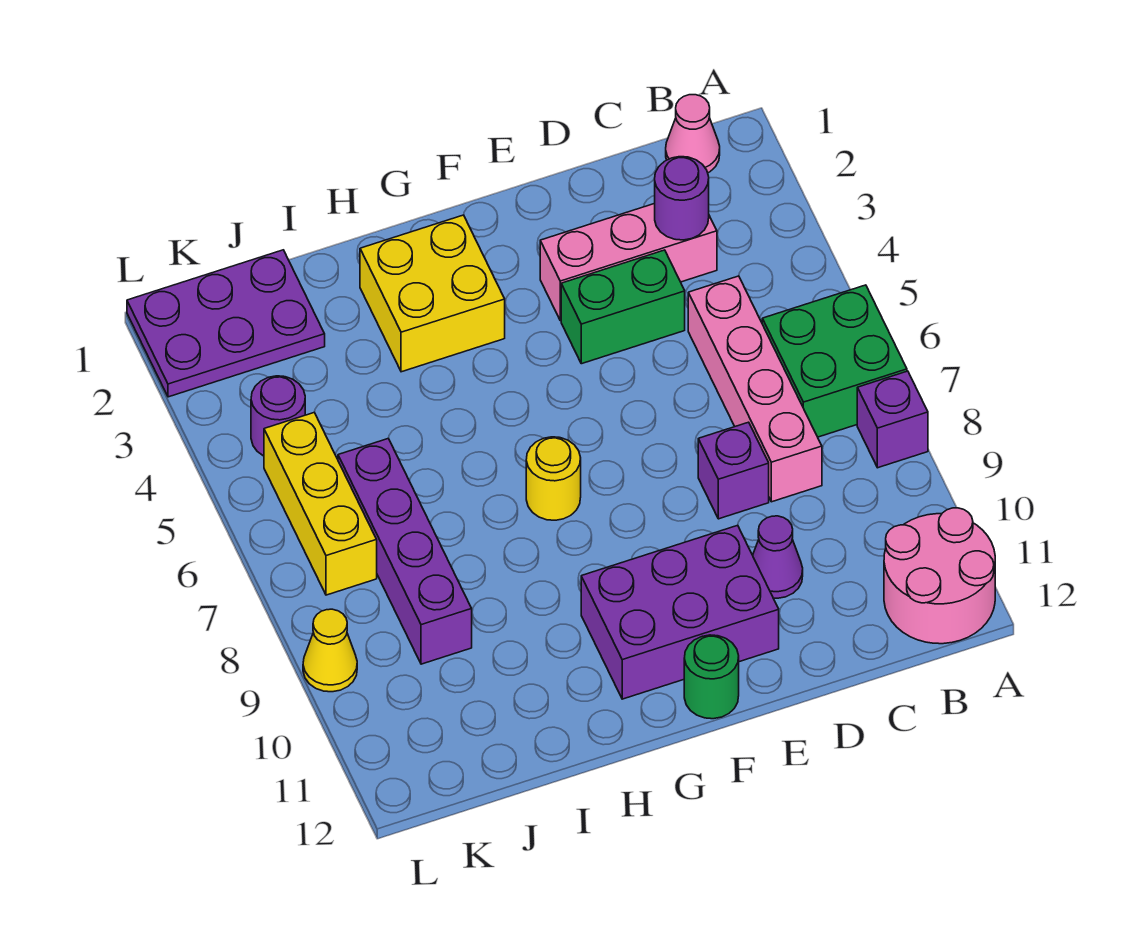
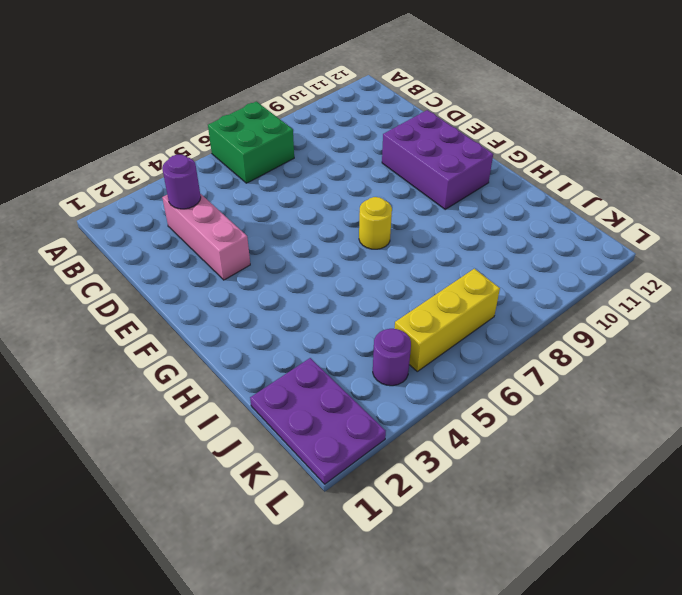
none -> purple brick A8 level 1
none -> pink round brick A11:B12 level 1
none -> pink cone B1 level 1

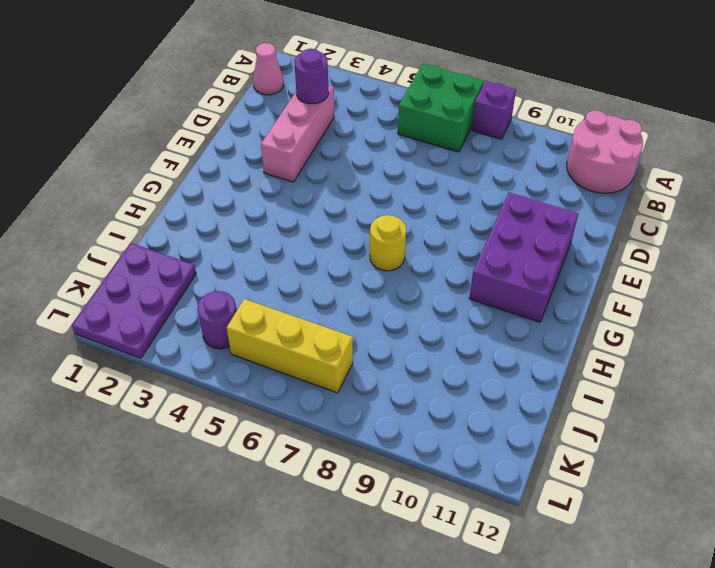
none -> pink brick C5:C8 level 1
none -> green brick D4:E4 level 1
none -> purple brick D8 level 1

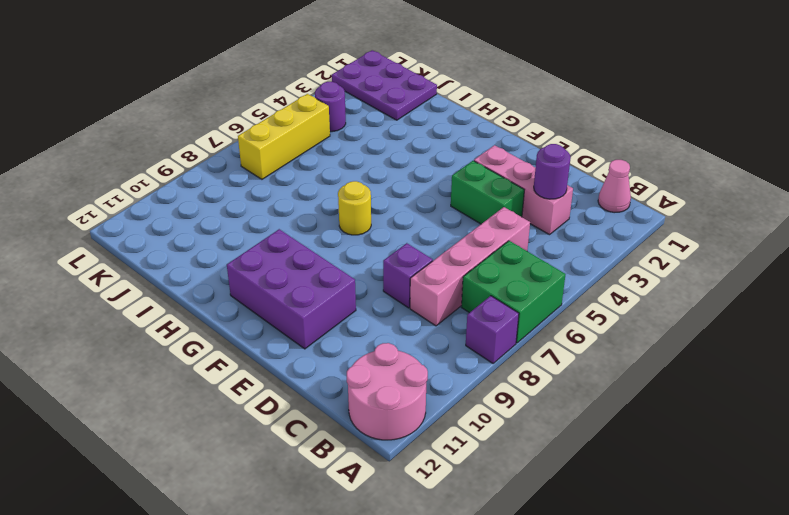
none -> purple cone D10 level 1
none -> green round brick F12 level 1
none -> yellow brick G2:H3 level 1

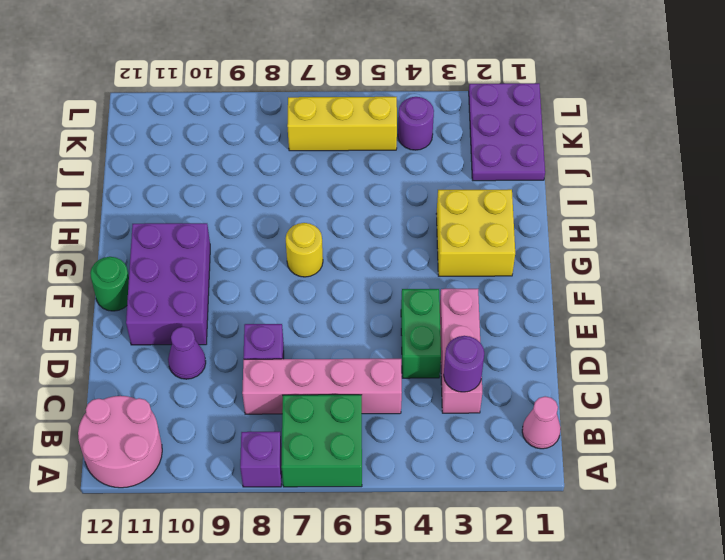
none -> purple brick J6:J9 level 1
none -> yellow cone L9 level 1

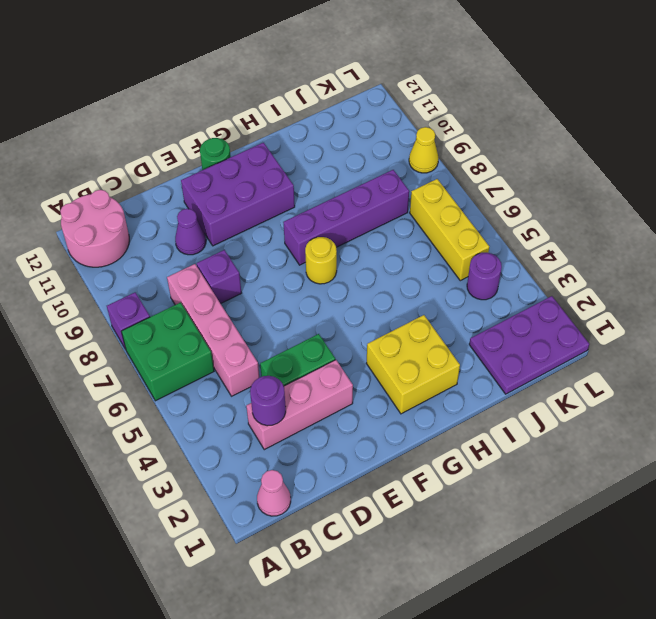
purple brick G8:J8 level 1 -> purple brick J6:J9 level 1

